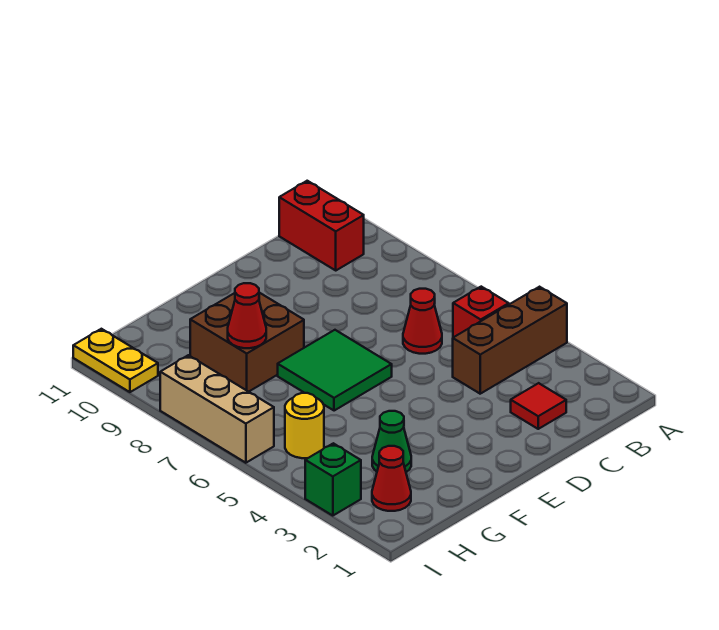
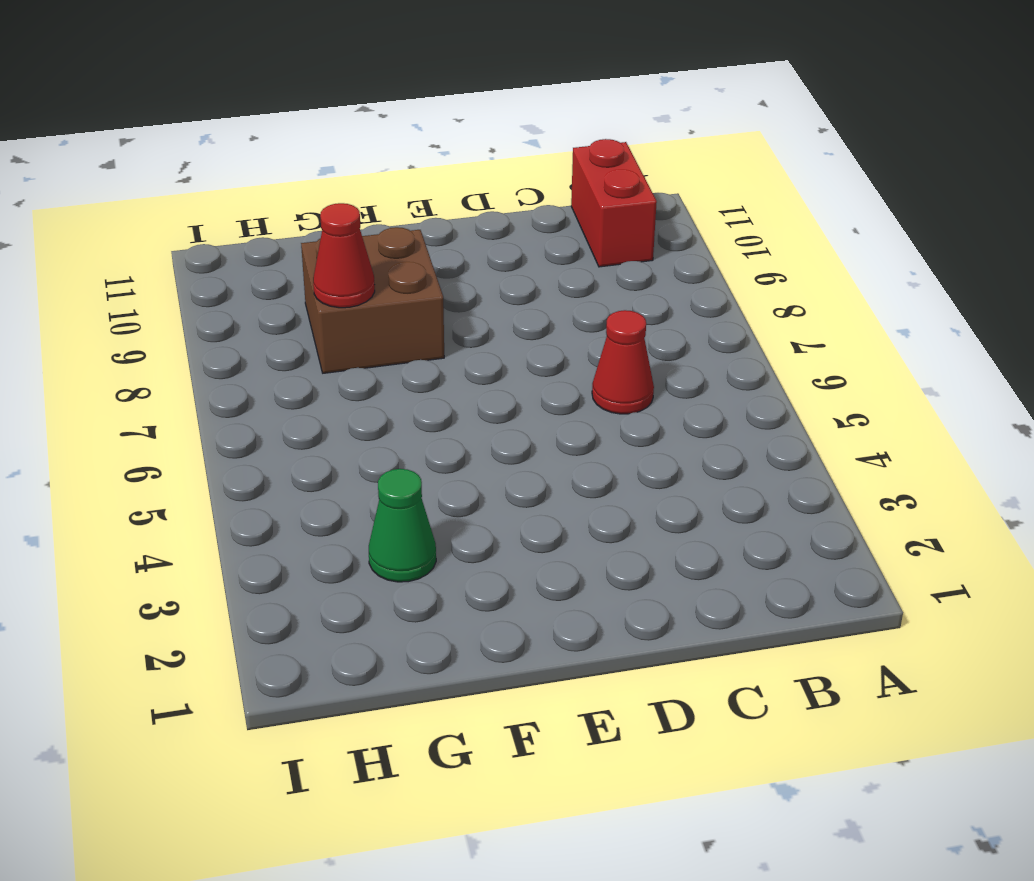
none -> brown brick A4:C4 level 1
none -> red brick B5 level 1
none -> red tile C2 level 1

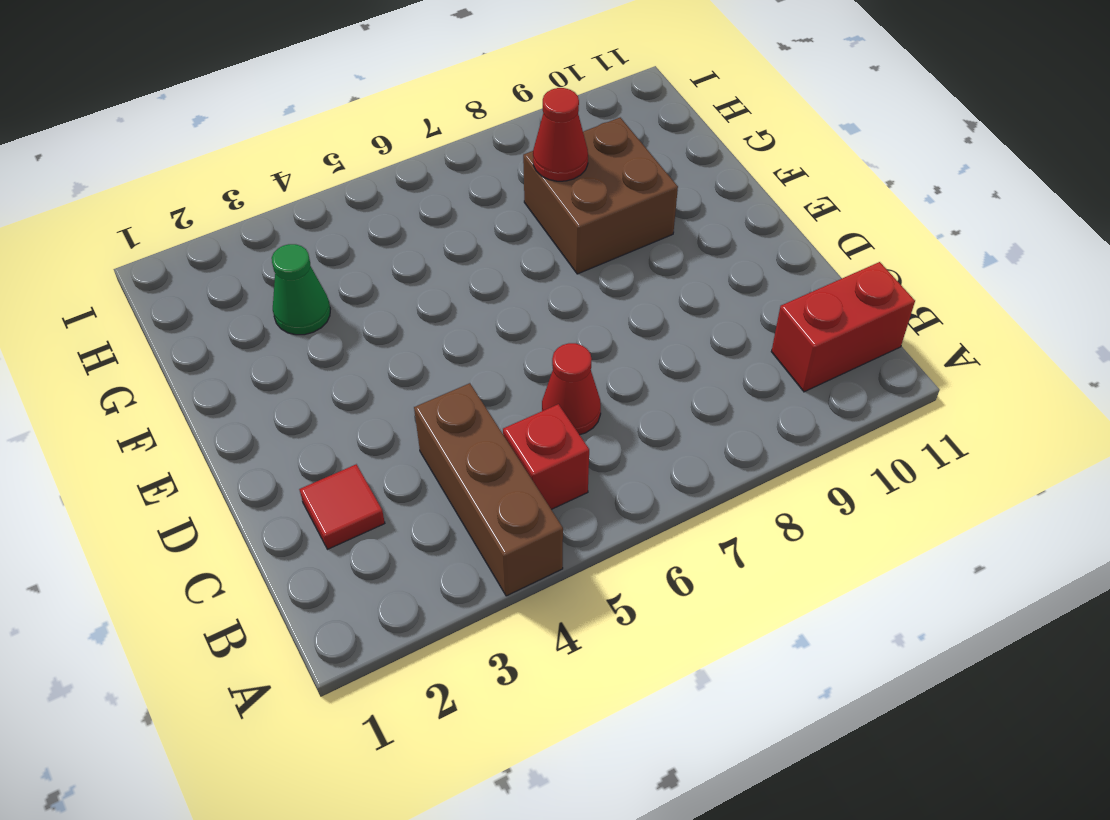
none -> green tile E6:F7 level 1
none -> red cone H2 level 1
none -> yellow round brick H5 level 1

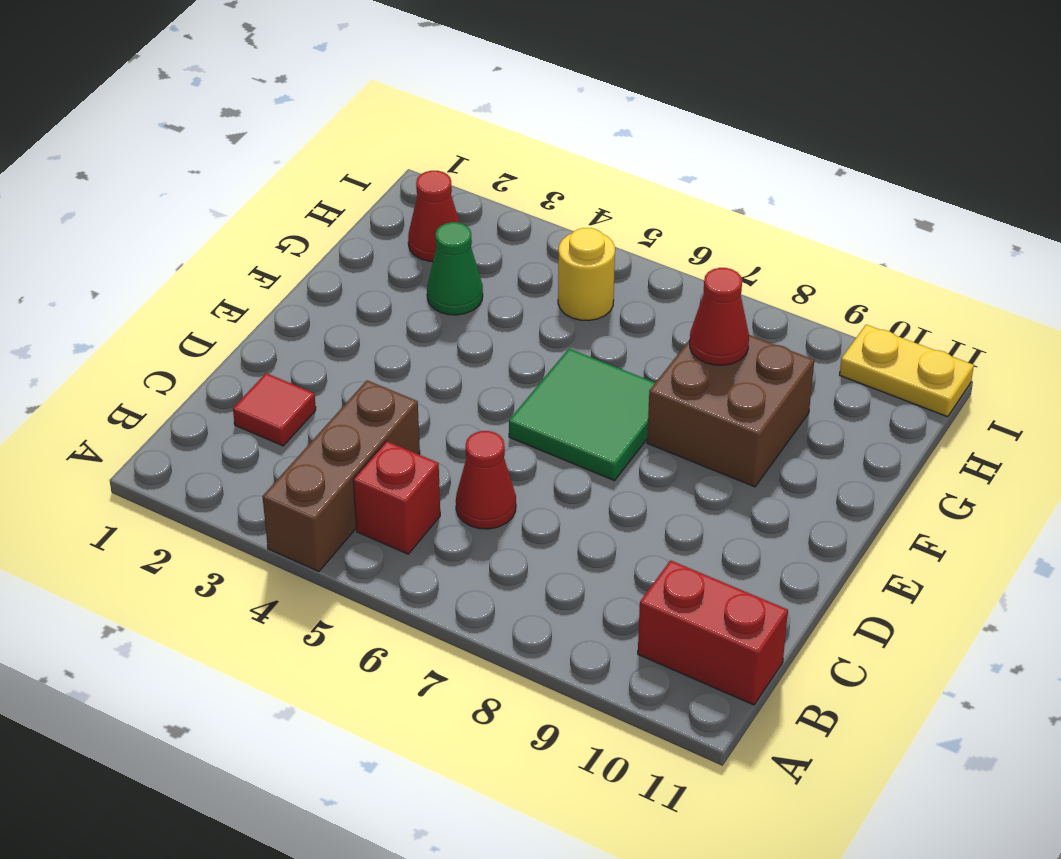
none -> green brick I3 level 1
none -> tan brick I6:I8 level 1

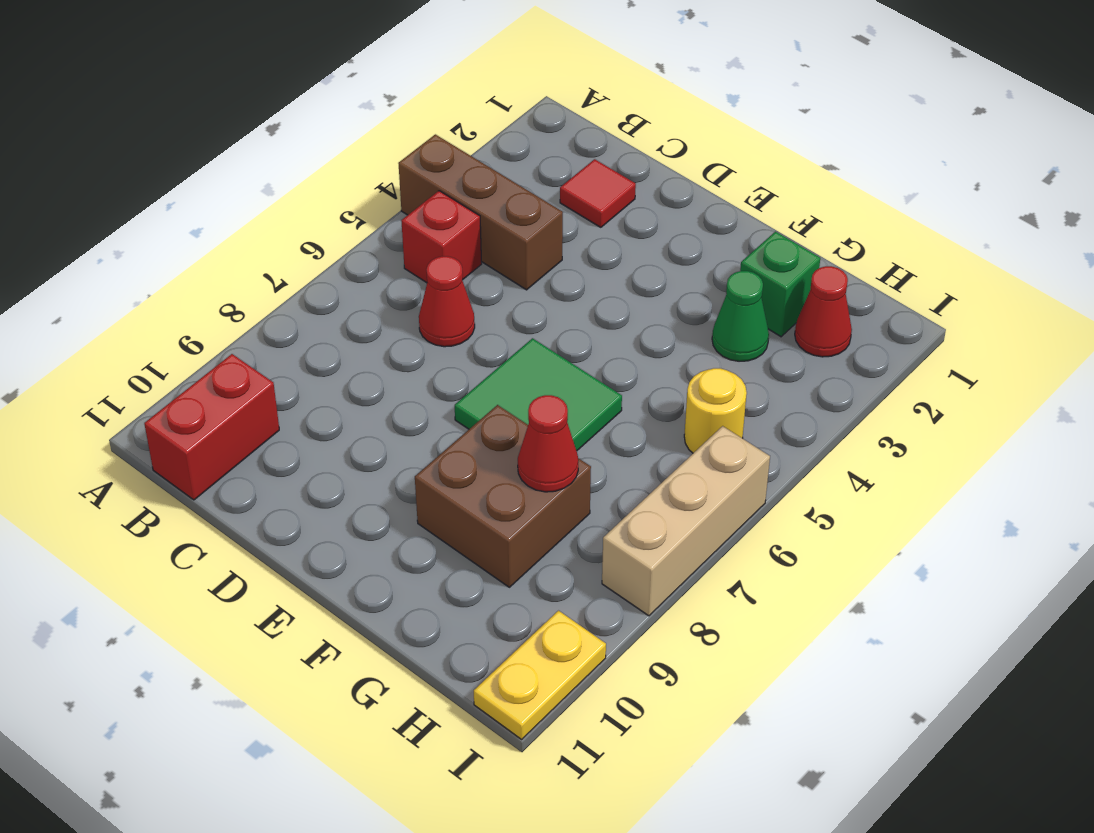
green brick G2 level 1 -> green brick I3 level 1

